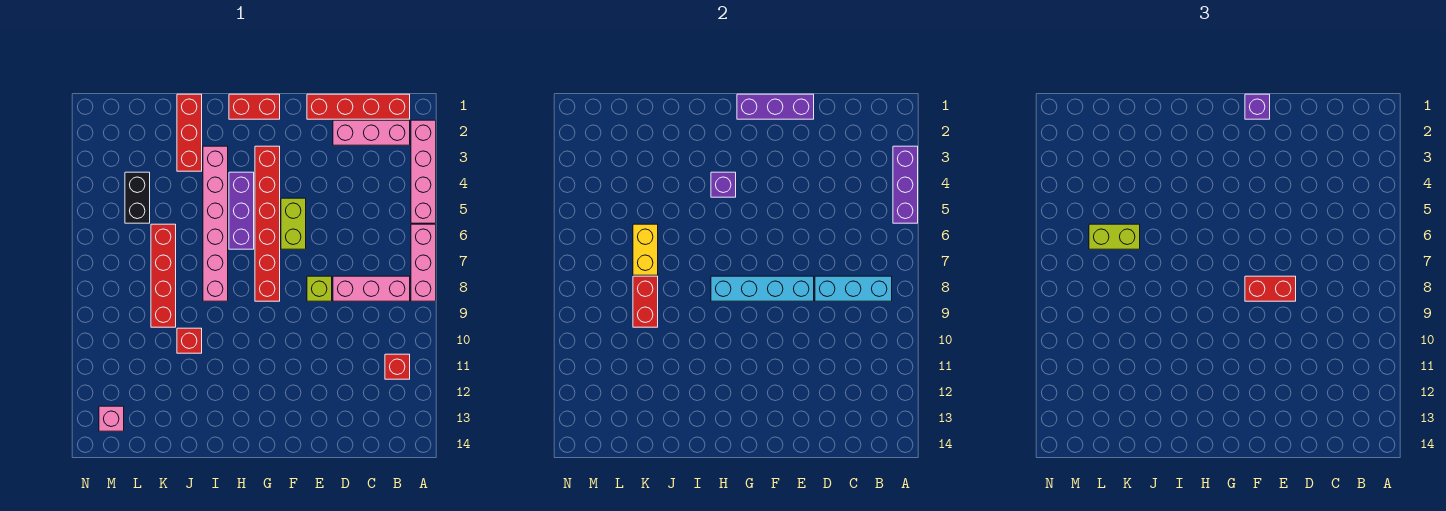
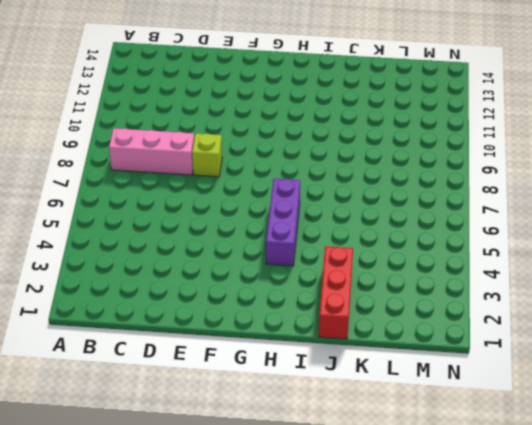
none -> pink brick A2:A5 level 1
none -> pink brick A6:A8 level 1
none -> red brick B1:E1 level 1

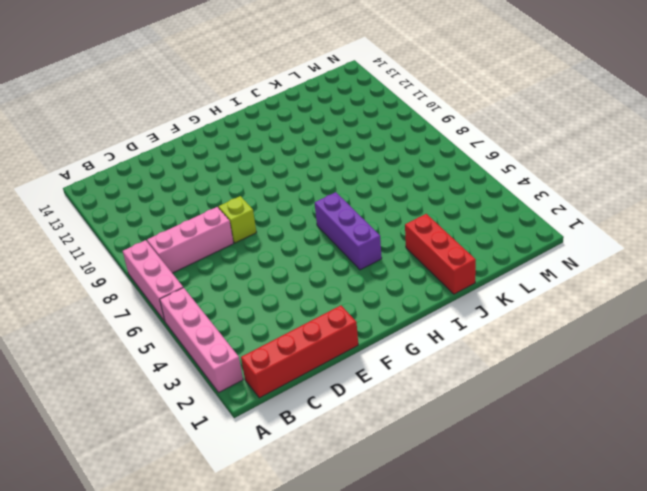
none -> pink brick B2:D2 level 1
none -> red brick B11 level 1
none -> lime brick F5:F6 level 1

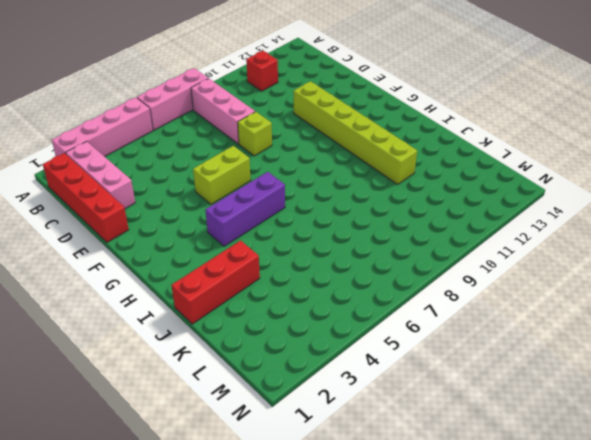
lime brick E11:J11 level 1 -> none
none -> red brick G1:H1 level 1
none -> red brick G3:G8 level 1
none -> pink brick I3:I8 level 1

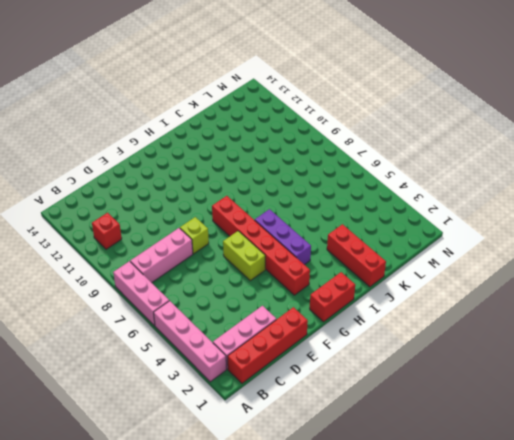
none -> pink brick I3:I8 level 1
none -> red brick J10 level 1
none -> red brick K6:K9 level 1

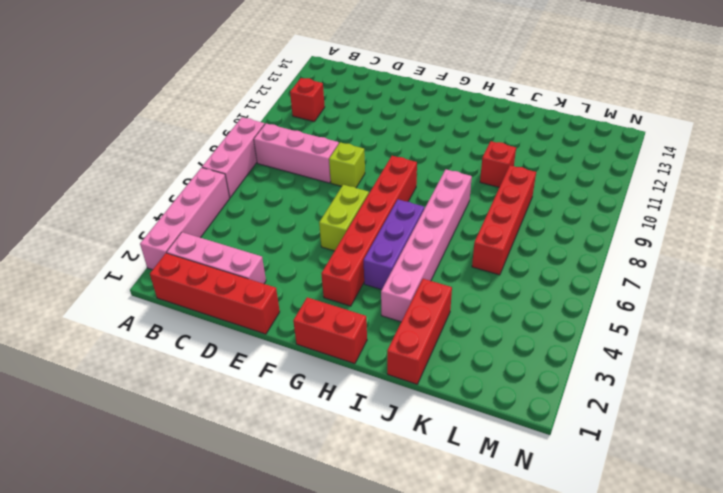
none -> black brick L4:L5 level 1
none -> pink brick M13 level 1
none -> purple brick A3:A5 level 2

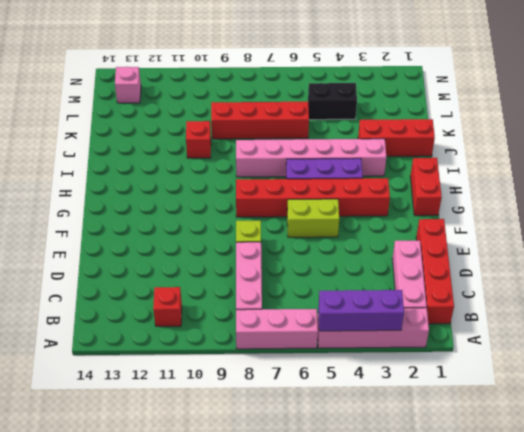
none -> cyan brick B8:D8 level 2
none -> purple brick E1:G1 level 2
none -> cyan brick E8:H8 level 2

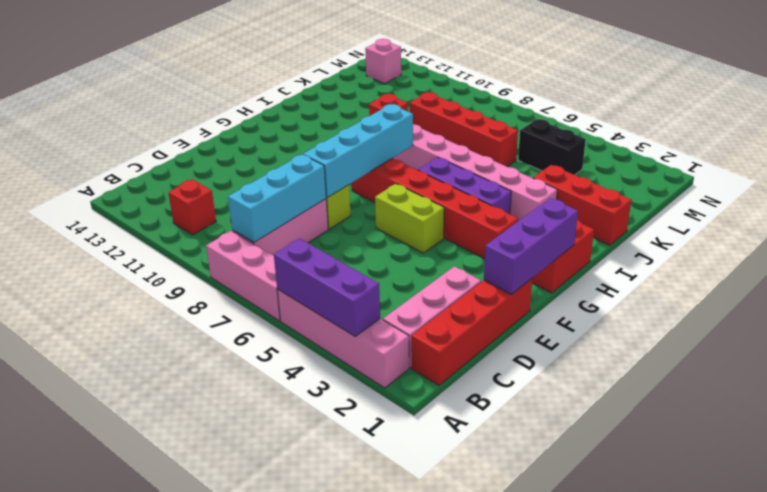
none -> purple brick H4 level 2
none -> yellow brick K6:K7 level 2
none -> red brick K8:K9 level 2

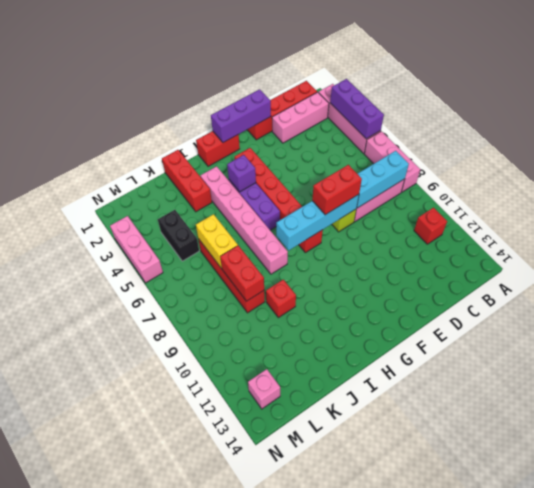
pink brick N3:N5 level 1 -> none
none -> lime brick F5:F6 level 1
none -> purple brick F1 level 3
none -> lime brick K6:L6 level 3

